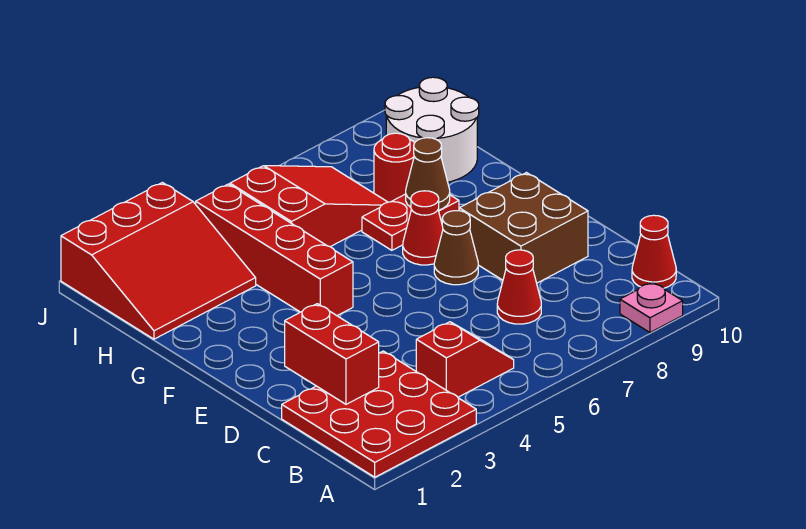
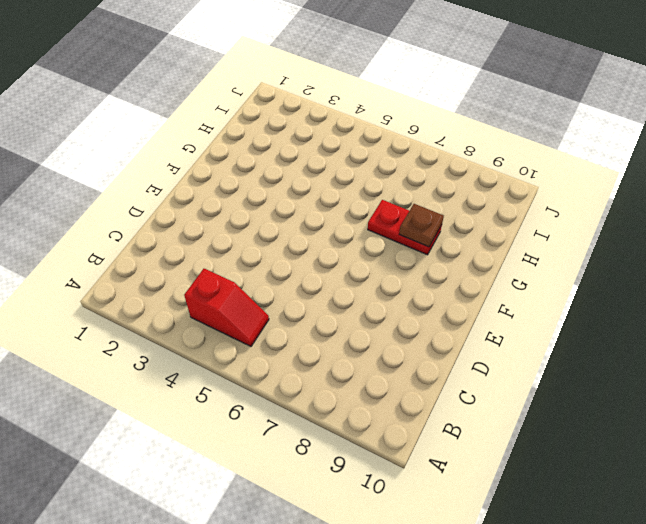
brown plate G8 level 2 -> brown cone G8 level 2
none -> red plate A1:C3 level 1
none -> pink plate A9 level 1
none -> red cone B10 level 1

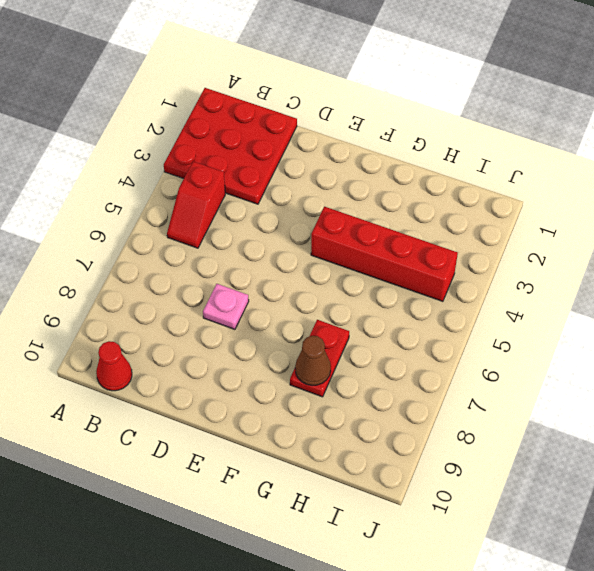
pink plate D7 level 1 -> pink plate A9 level 1
none -> red cone C7 level 1
none -> brown brick D8:E9 level 1
none -> brown cone E7 level 1

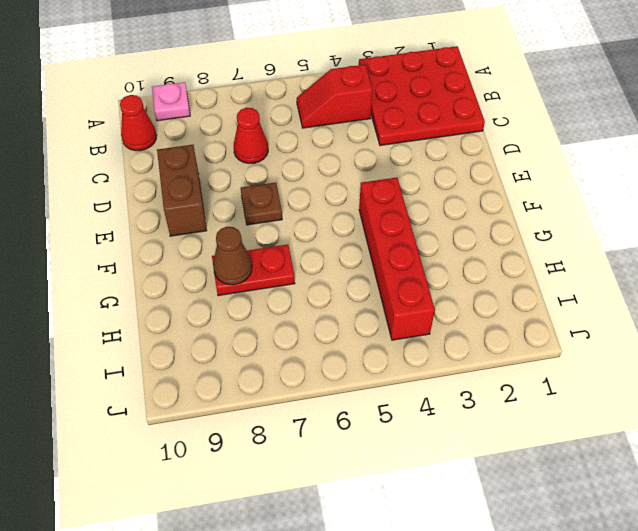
brown brick D9:E9 level 1 -> brown brick D8:E9 level 1
brown plate E7 level 1 -> brown cone E7 level 1
none -> red cone F7 level 1
none -> red slope H1:J3 level 1 top J
none -> red slope H5:I7 level 1 top 5

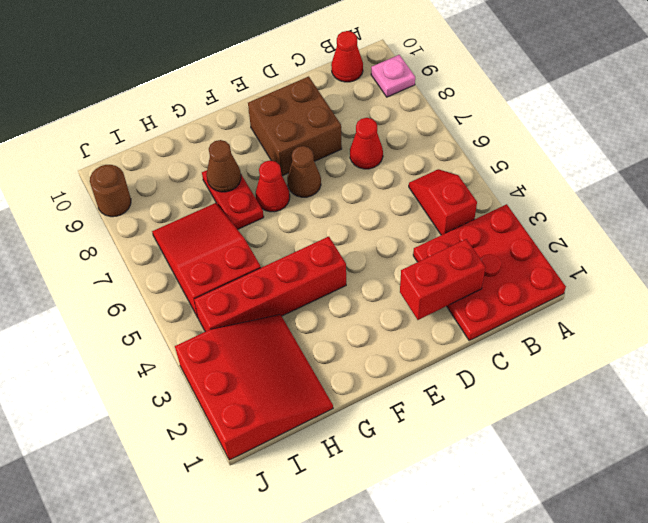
brown round brick J9 level 1 -> none
none -> red round brick H8 level 1
none -> white round brick H9:I10 level 1

